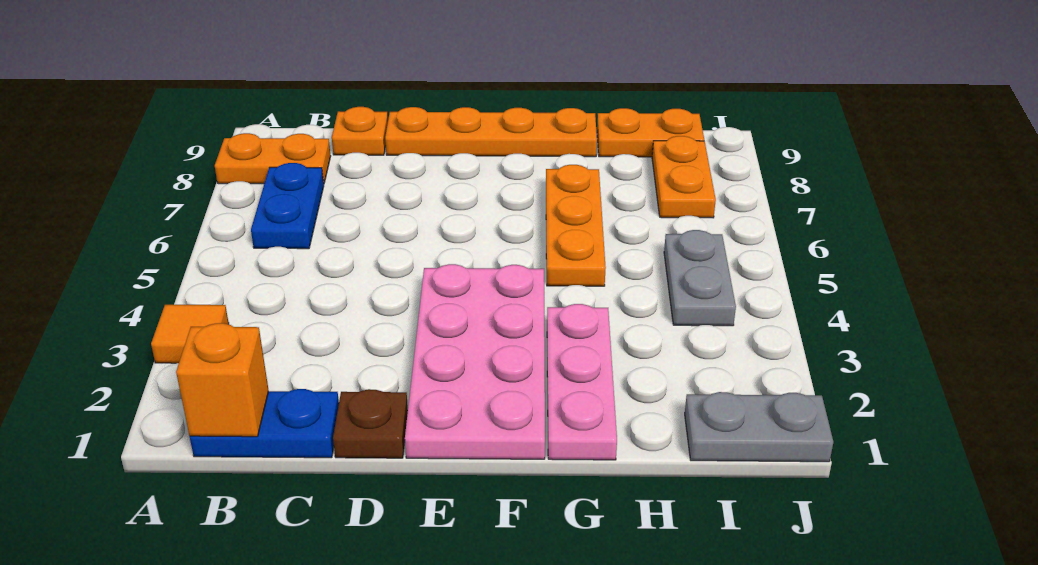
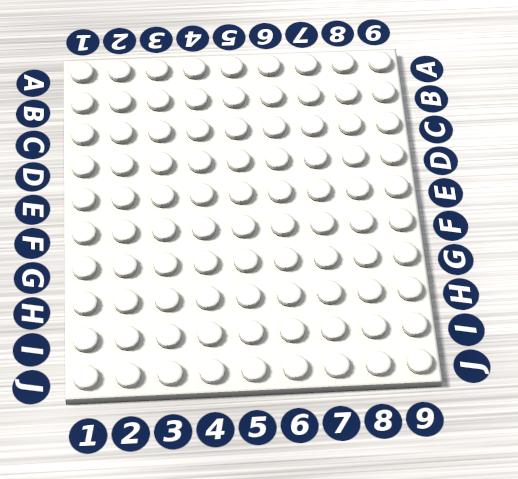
none -> orange tile A3 level 1
none -> orange plate A8:B8 level 1
none -> blue plate B1:C1 level 1

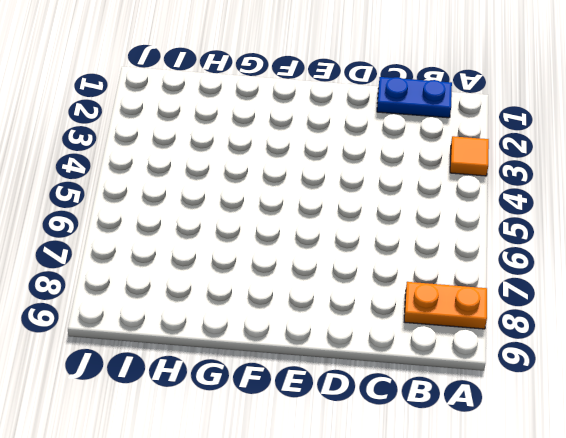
none -> blue plate B6:B7 level 1
none -> orange plate C9 level 1
none -> brown plate D1 level 1

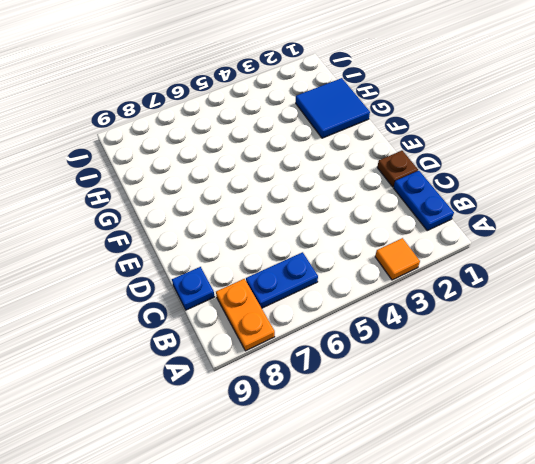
blue plate C9 level 1 -> orange plate C9 level 1
blue tile G1:H2 level 1 -> pink plate G1:G3 level 1
none -> orange plate D9:G9 level 1
none -> pink plate E1:F4 level 1
none -> orange plate G5:G7 level 1

